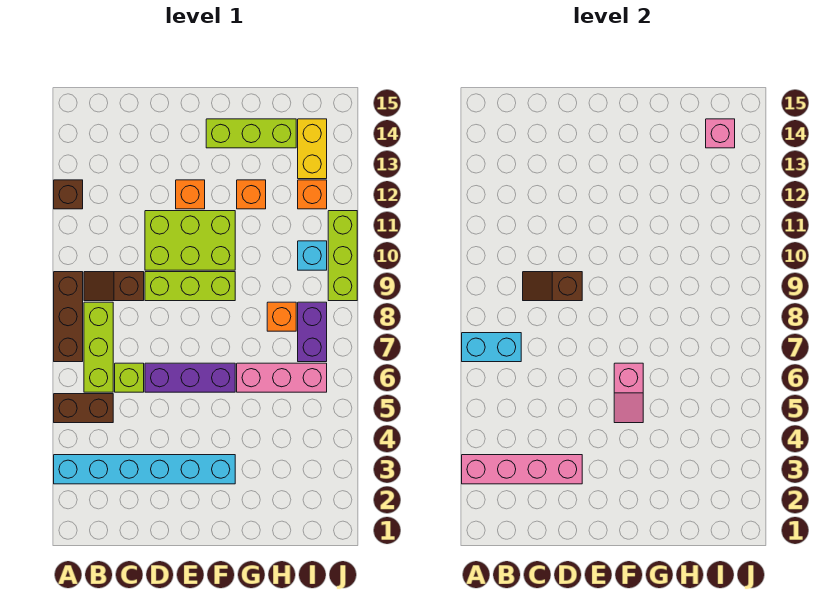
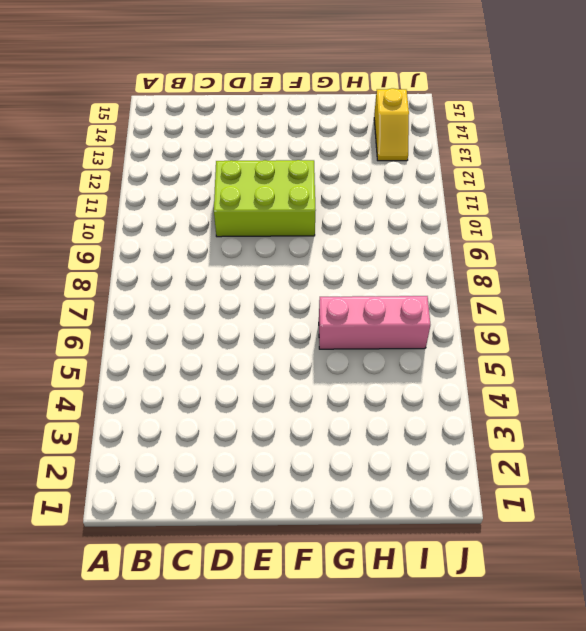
yellow slope I13:I14 level 1 top 14 -> yellow brick I13:I14 level 1
none -> cyan brick A3:F3 level 1
none -> brown brick A5:B5 level 1
none -> brown brick A7:A9 level 1

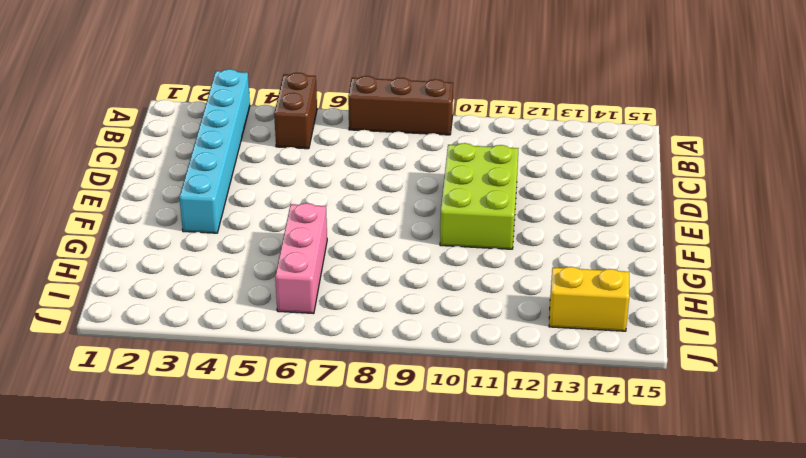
none -> brown brick A12 level 1
none -> lime brick B6:B8 level 1
none -> brown slope B9:C9 level 1 top C

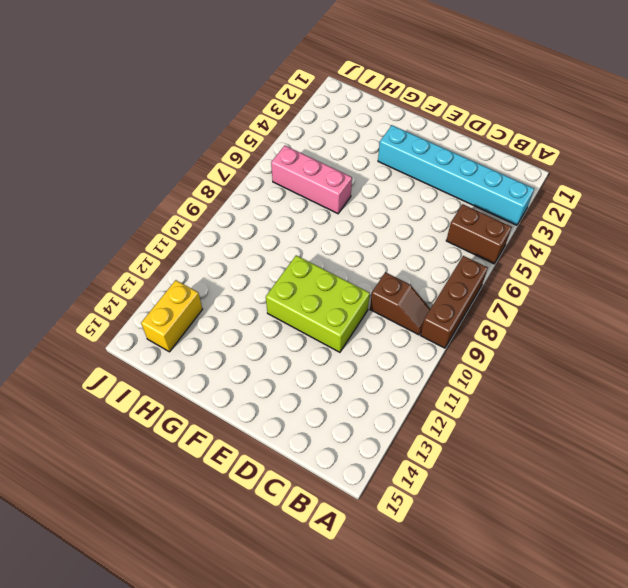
none -> brown brick A12 level 1
none -> lime brick B6:B8 level 1
none -> lime brick C6 level 1

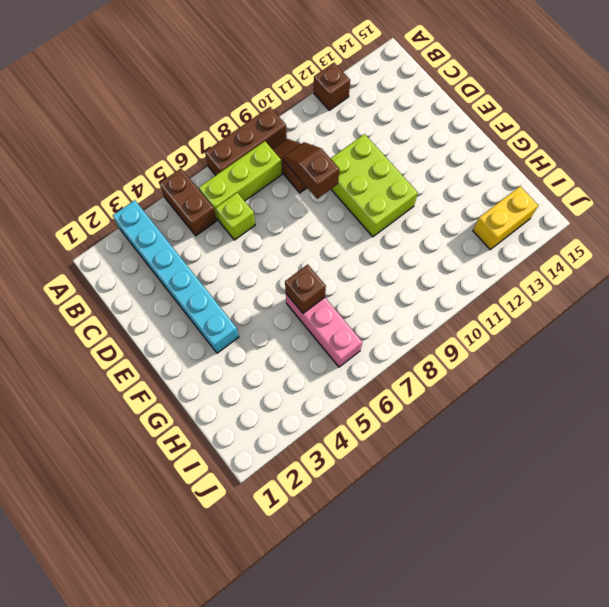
brown brick G6 level 2 -> none
none -> purple brick D6:F6 level 1
none -> lime brick D9:F9 level 1
none -> orange brick E12 level 1

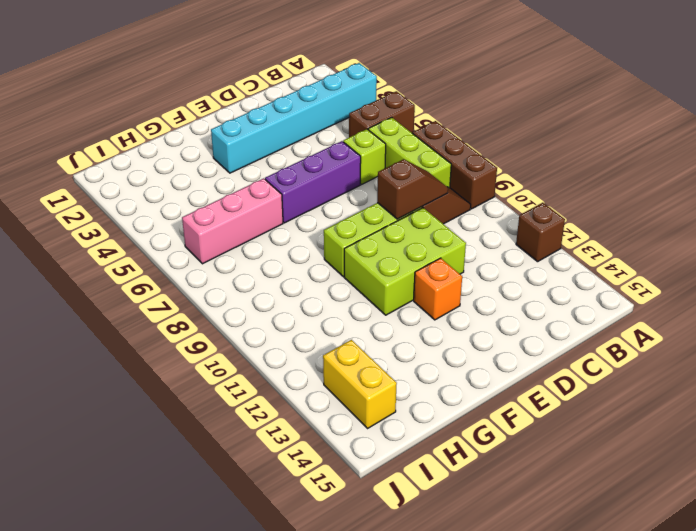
none -> lime brick F14:H14 level 1
none -> orange brick G12 level 1
none -> orange brick H8 level 1

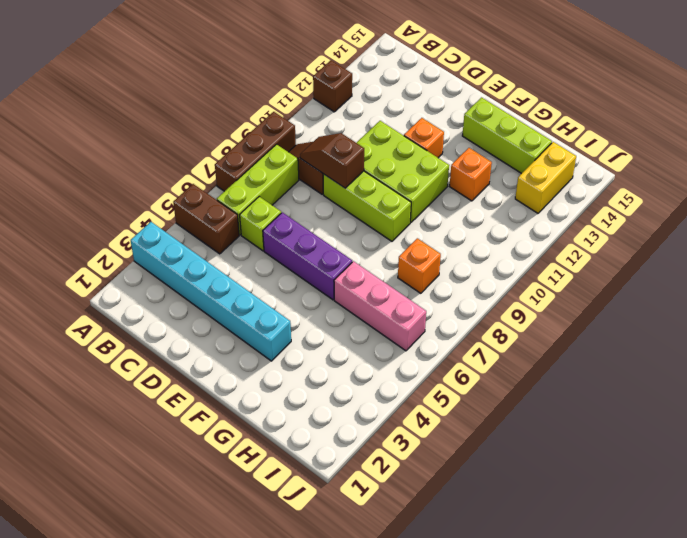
none -> purple brick I7:I8 level 1
none -> cyan brick I10 level 1
none -> orange brick I12 level 1

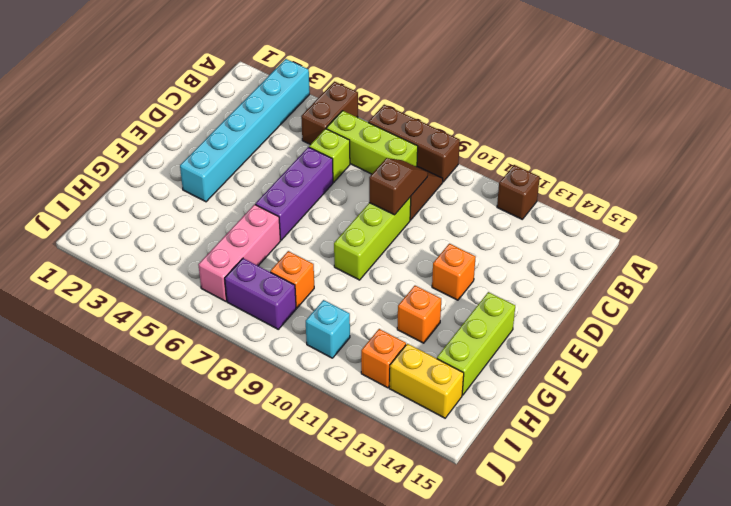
none -> lime brick D10:F11 level 1
none -> lime brick J9:J11 level 1
none -> pink brick A3:D3 level 2

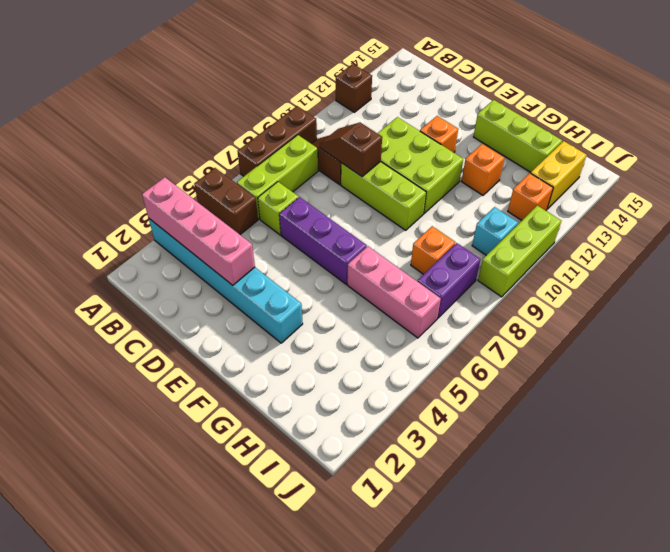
none -> cyan brick A7:B7 level 2
none -> pink slope F5:F6 level 2 top 6
none -> pink brick I14 level 2

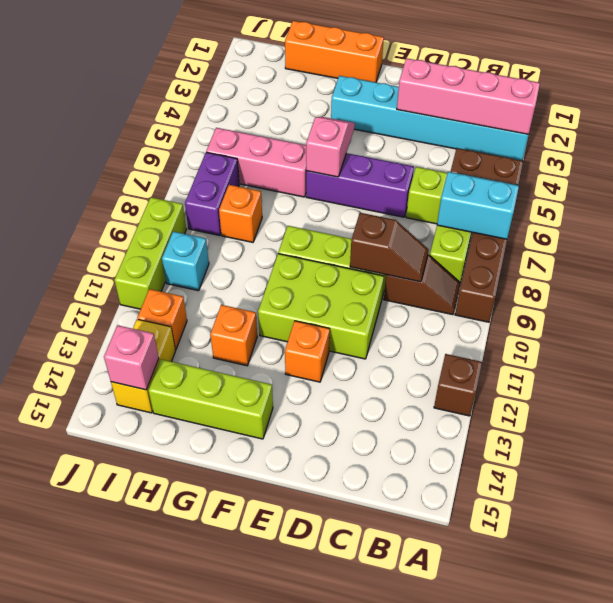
orange brick F1:H1 level 1 -> none

